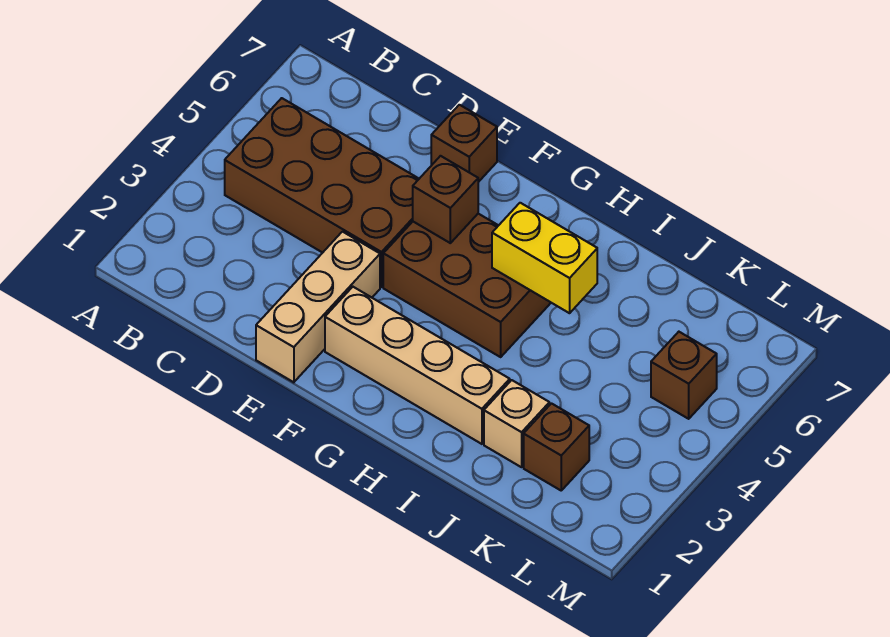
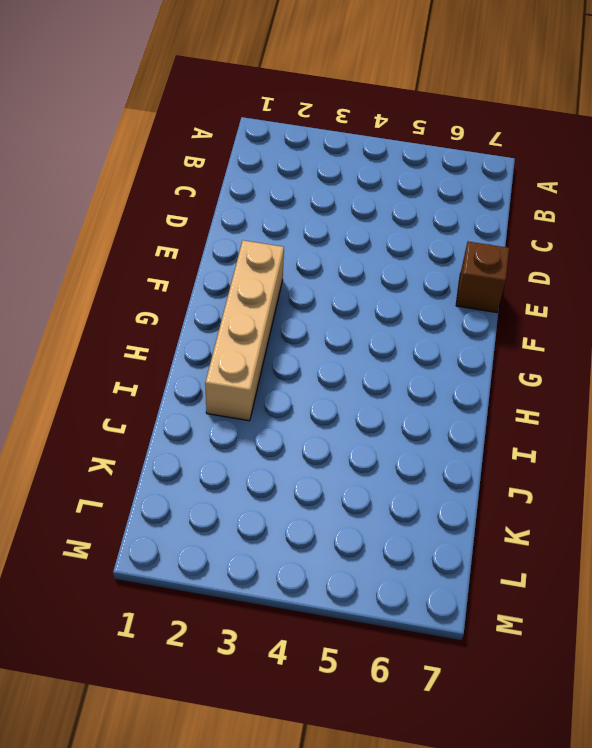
none -> brown brick B4:E5 level 1
none -> tan brick E1:E3 level 1

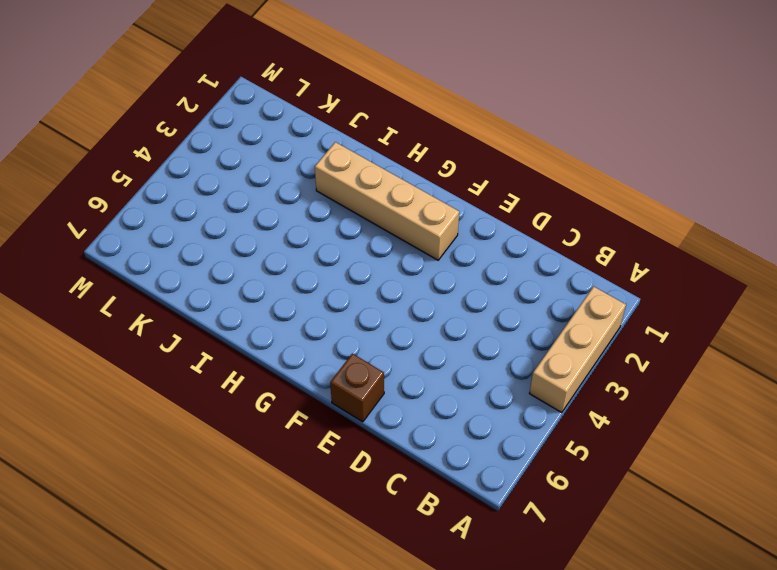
tan brick A2:A4 level 1 -> tan brick E1:E3 level 1
none -> brown brick B4:E5 level 1
none -> brown brick F4:H5 level 1

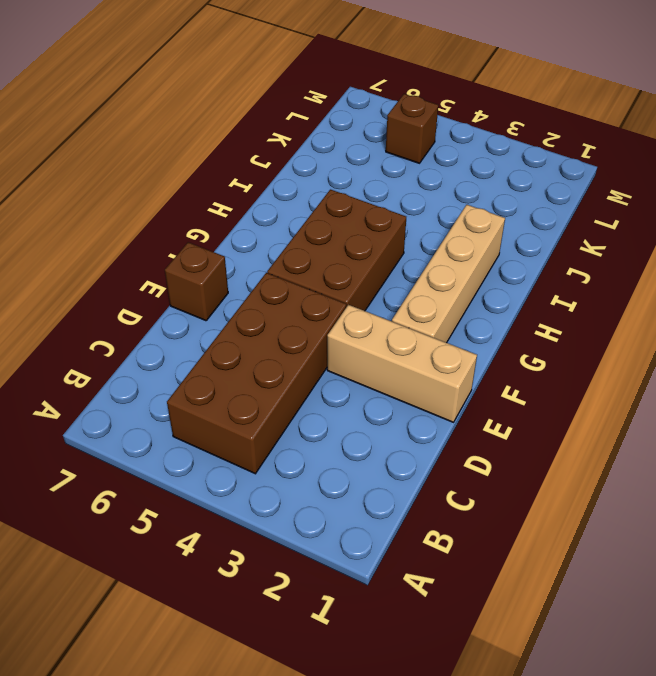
none -> tan brick J2 level 1
none -> brown brick K2 level 1

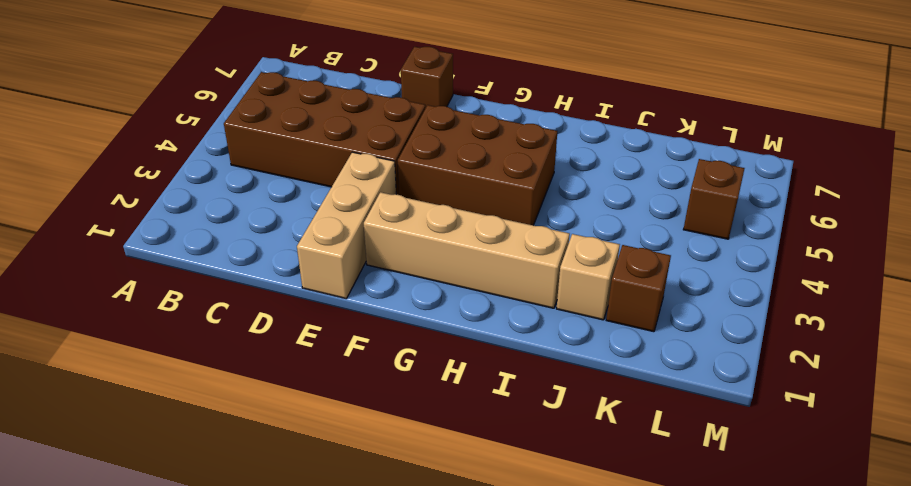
none -> brown brick F5 level 2
none -> yellow brick H5:I5 level 2

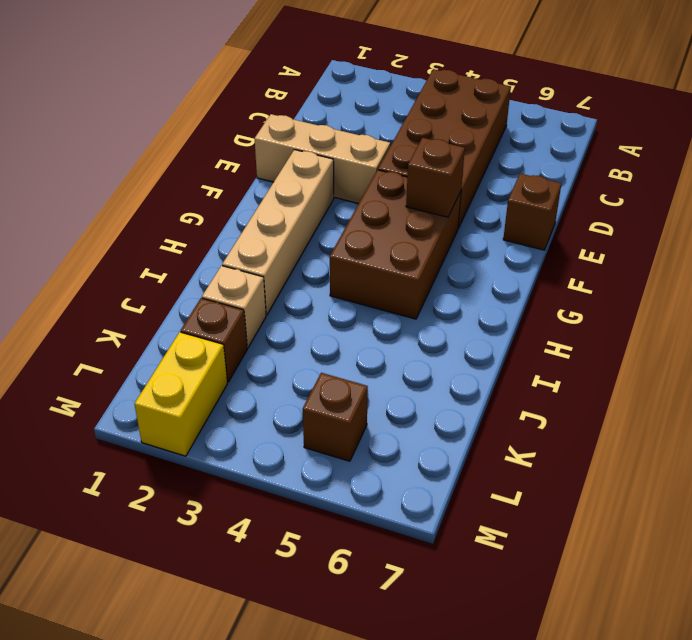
yellow brick L2:M2 level 1 -> yellow brick H5:I5 level 2

